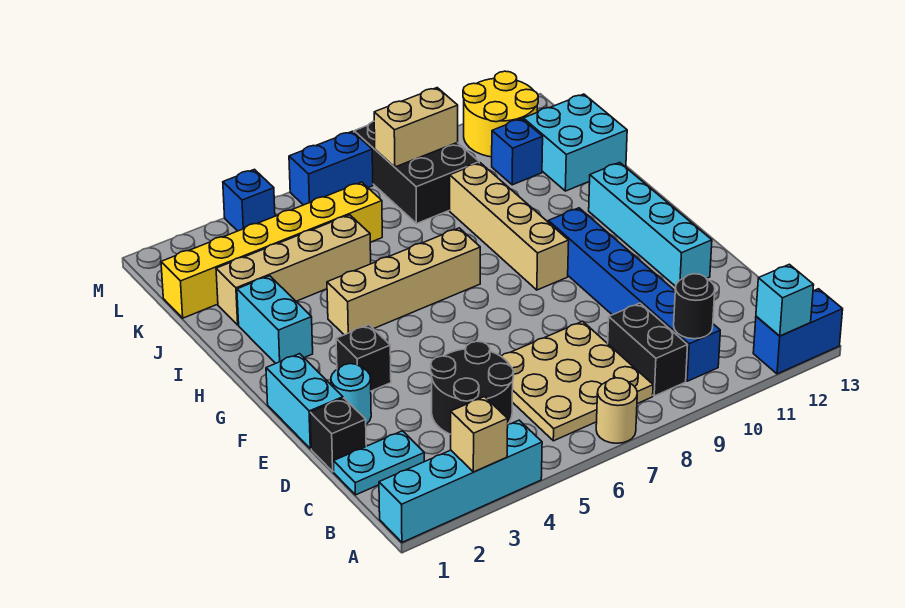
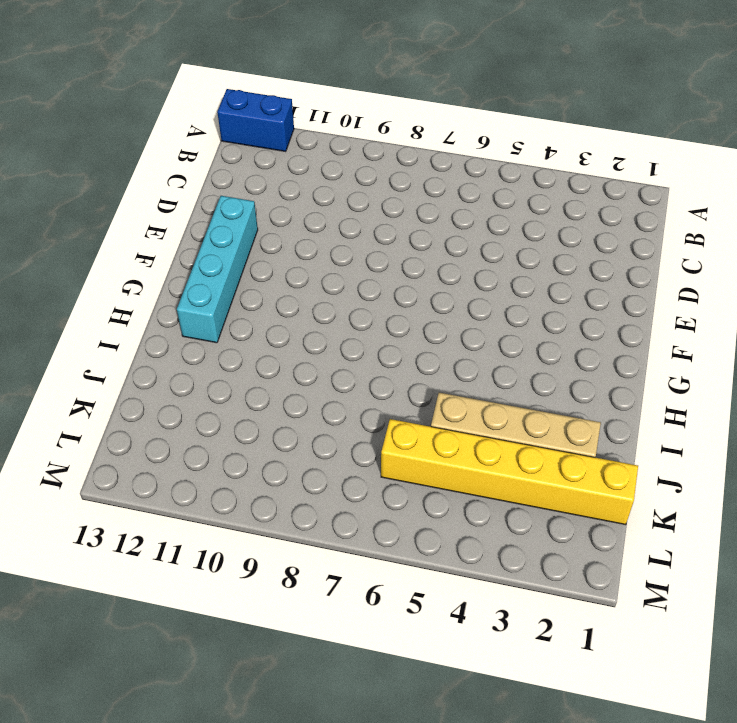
none -> cyan brick A1:A4 level 1
none -> tan round brick A7 level 1
none -> tan plate B6:D8 level 1

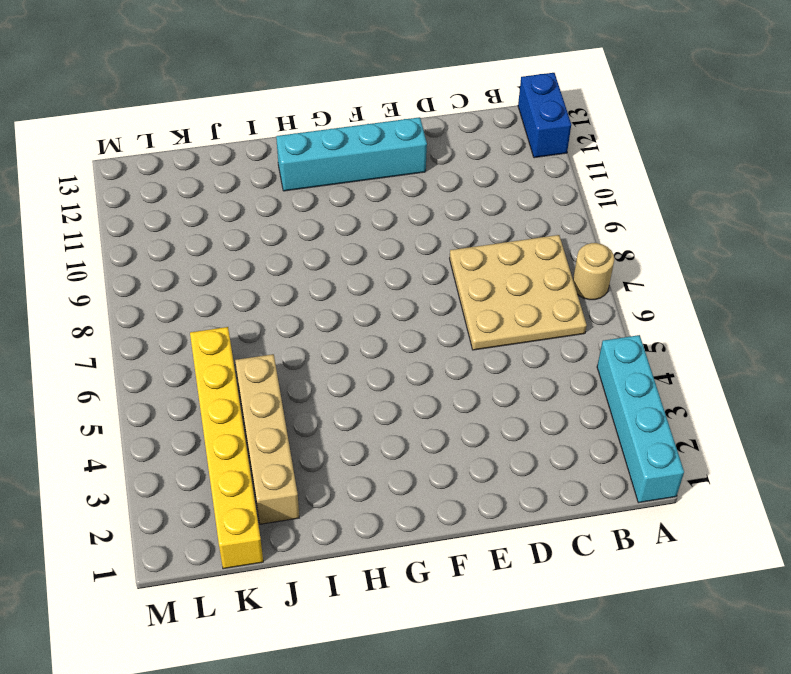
none -> black brick B9:C9 level 1
none -> blue brick B10:G10 level 1
none -> cyan plate C1:C2 level 1

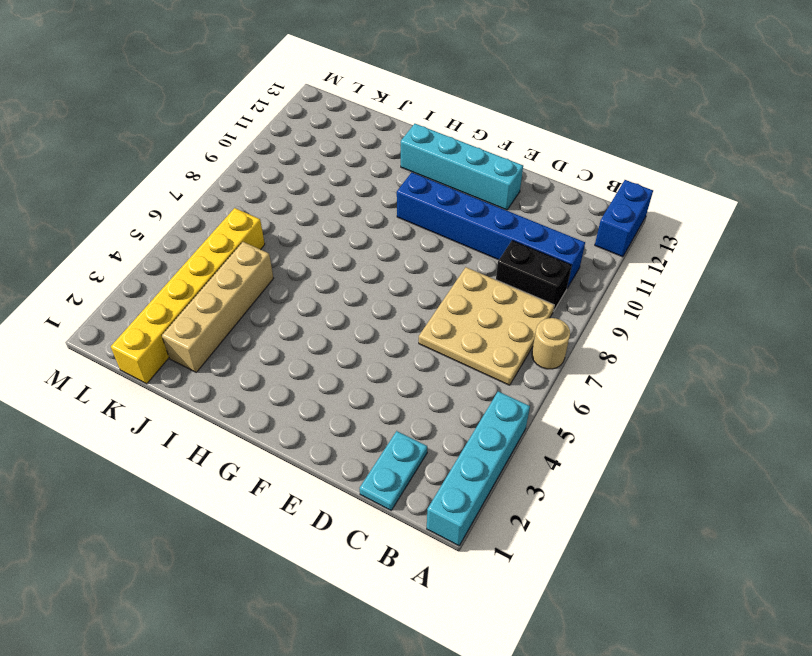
none -> black round brick C4:D5 level 1
none -> black brick D1 level 1
none -> cyan brick E1:F1 level 1

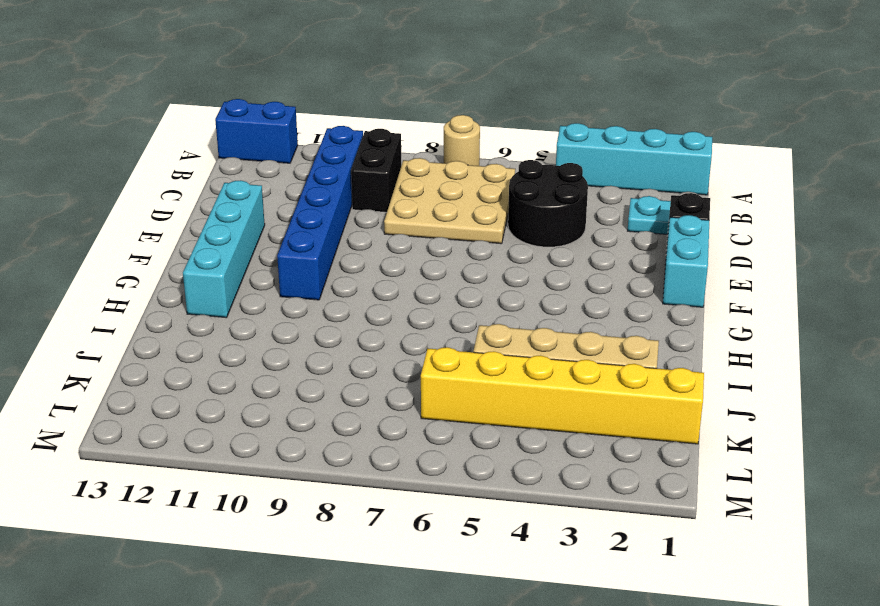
none -> cyan round brick E2 level 1
none -> black brick F3 level 1
none -> tan brick G9:J9 level 1

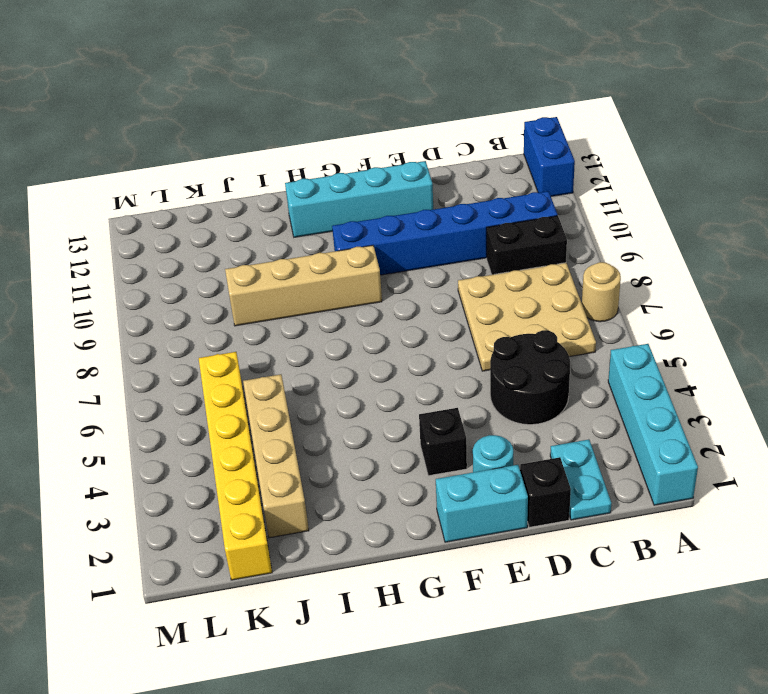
none -> cyan brick H2:I2 level 1
none -> tan brick H4:H7 level 1
none -> cyan brick J12:K13 level 1

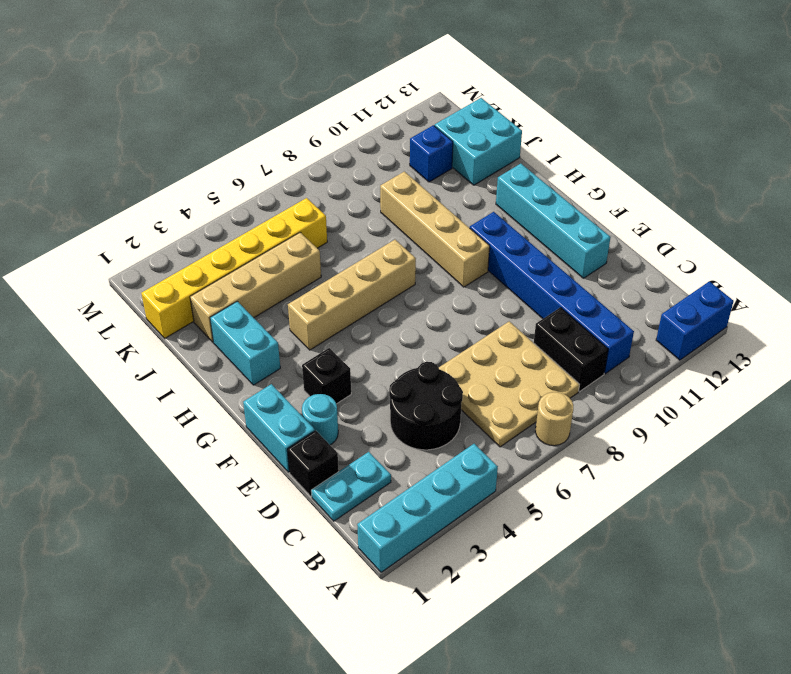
none -> black brick K8:M9 level 1
none -> yellow round brick L11:M12 level 1
none -> blue brick M4 level 1

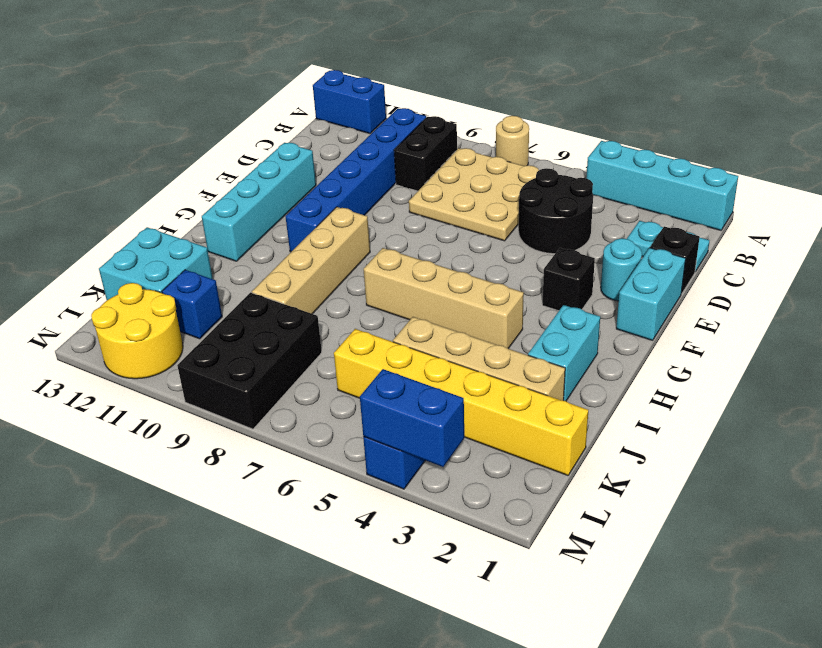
blue brick M3:M4 level 2 -> blue brick M6:M7 level 1
none -> tan brick A3 level 2
none -> cyan brick A12 level 2
none -> black round brick B10 level 2

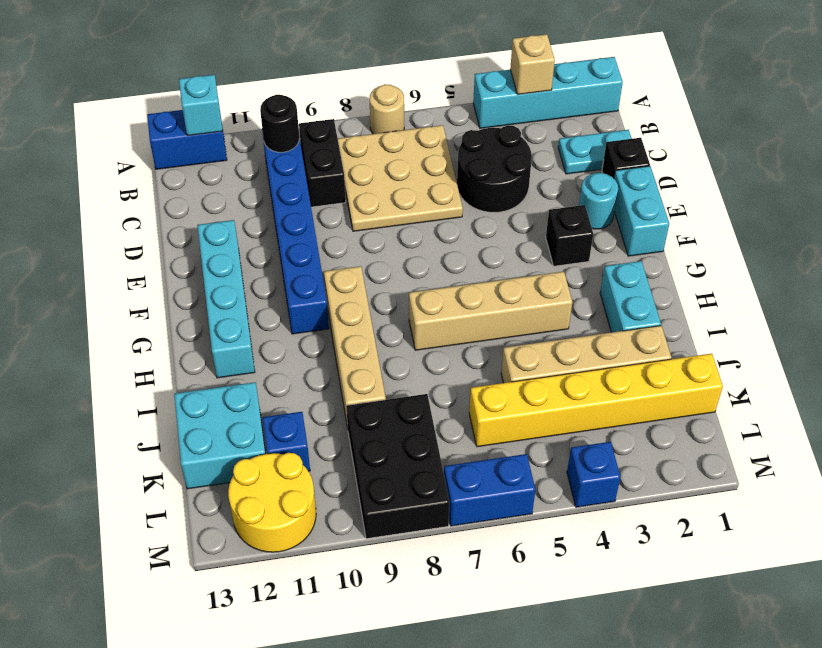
none -> tan brick L8:L9 level 2

